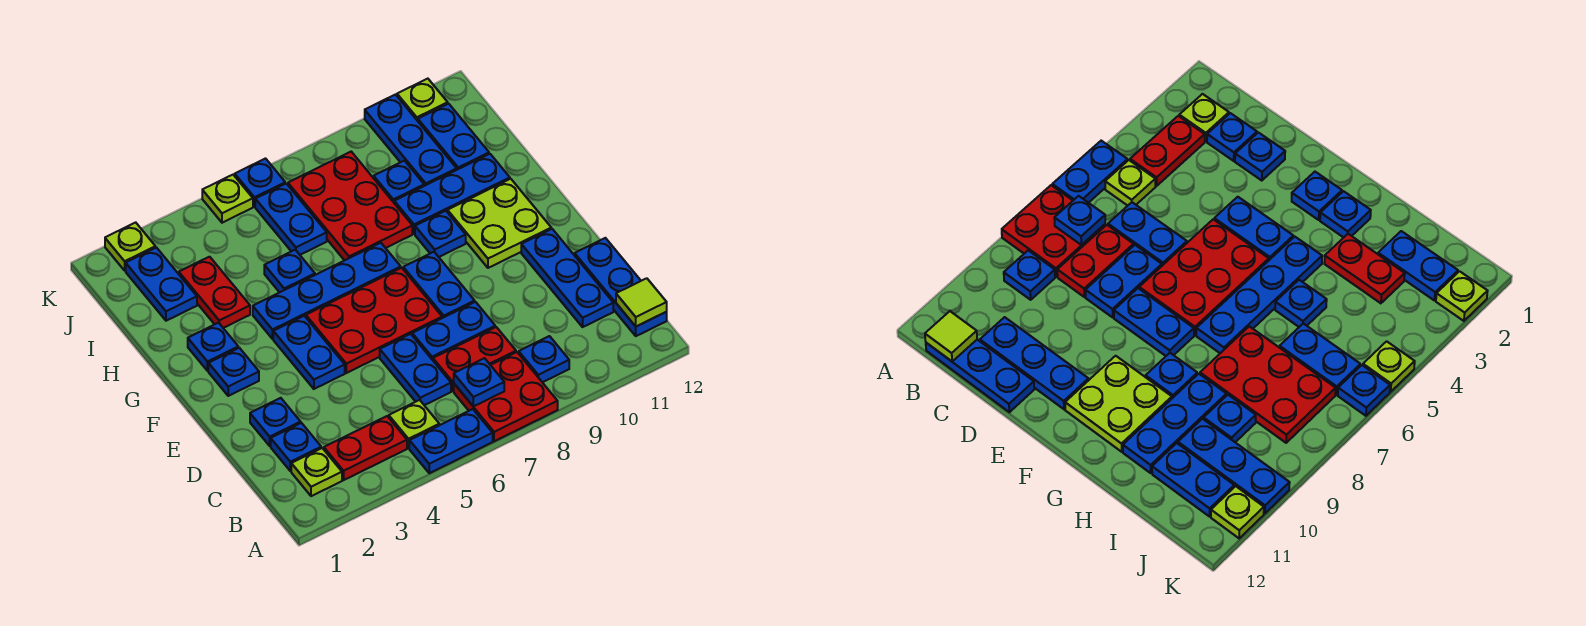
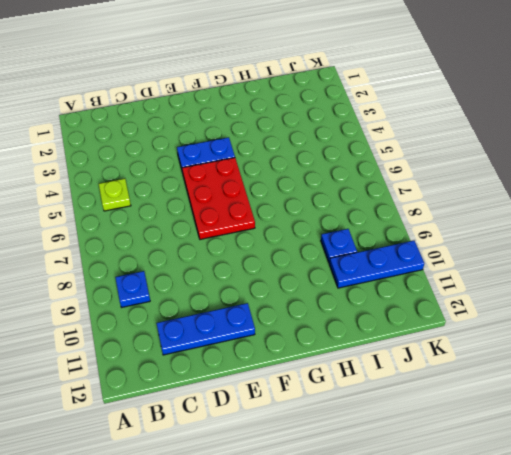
none -> blue plate A5:A6 level 1
none -> red plate A7:B8 level 1
none -> lime plate B2 level 1
none -> red plate B3:B4 level 1

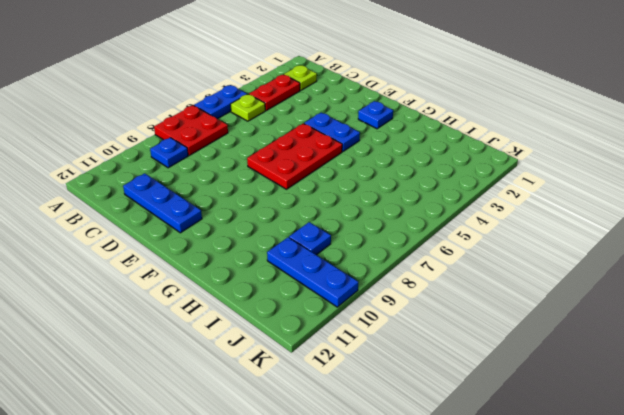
none -> blue plate B12:D12 level 1
none -> blue plate C2 level 1
none -> blue plate C6:D6 level 1
none -> red plate C7:C8 level 1

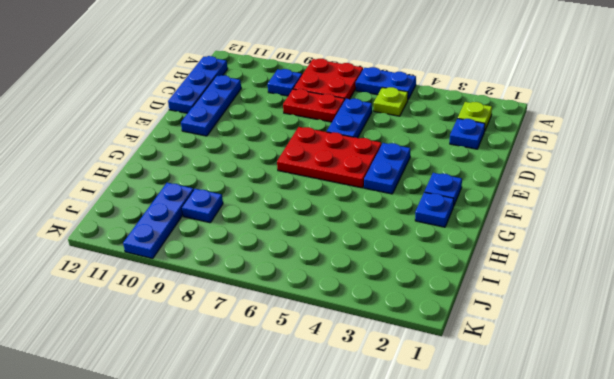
none -> red plate B3:B4 level 1
none -> blue plate D2 level 1
none -> blue plate D7:D8 level 1
none -> blue plate E8:F8 level 1

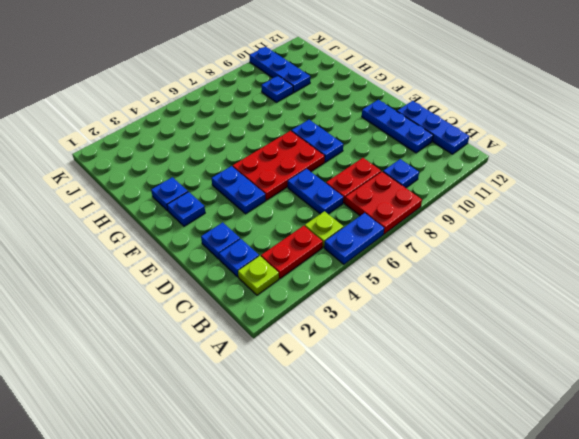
none -> blue plate D7:D8 level 1
none -> lime plate F10:G11 level 1
none -> blue plate G4:G7 level 1
none -> blue plate G9 level 1

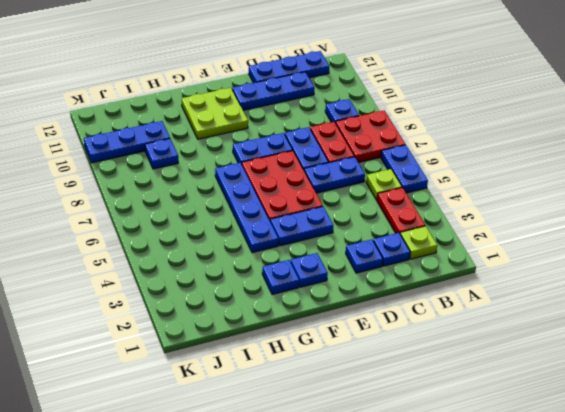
none -> blue plate G9 level 1
none -> red plate H3:I3 level 1
none -> blue plate H5 level 1
none -> red plate H7:J8 level 1

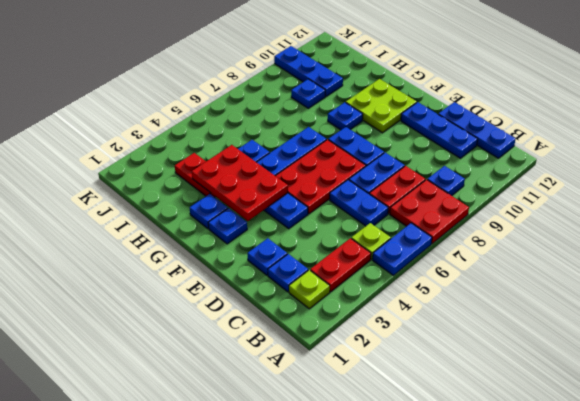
red plate F3:H4 level 2 -> red plate H7:J8 level 1
none -> blue plate H9:H11 level 1
none -> blue plate I2:J2 level 1
none -> blue plate I6:J6 level 1
none -> blue plate I11:J11 level 1

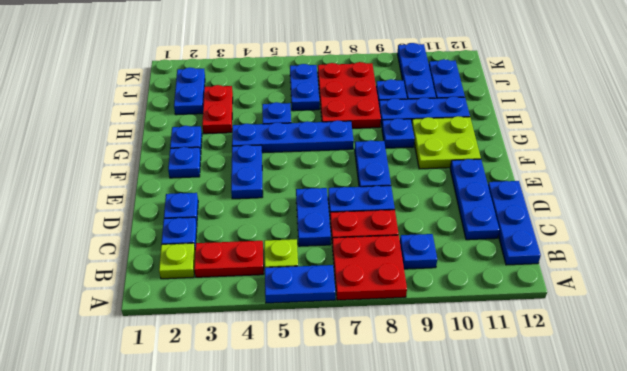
none -> red plate E5:F7 level 1
none -> lime plate K2 level 1
none -> lime plate K5 level 1
none -> blue plate K6 level 1

